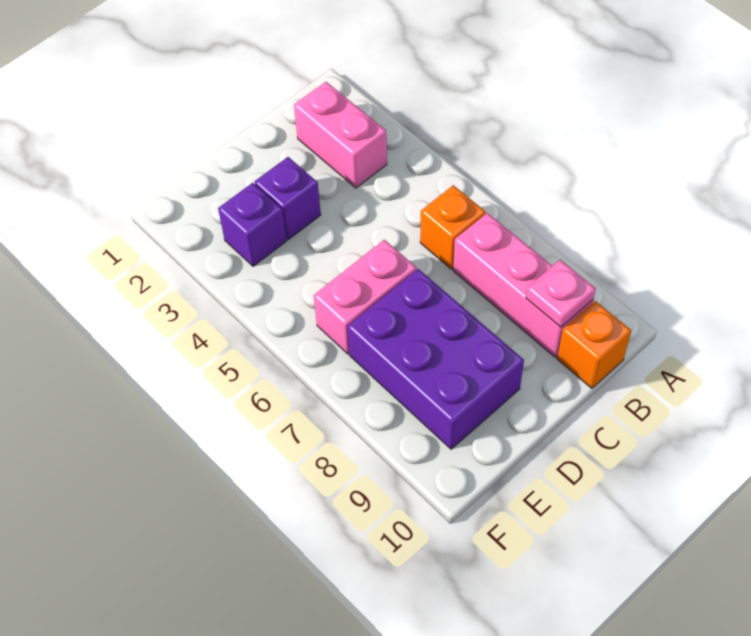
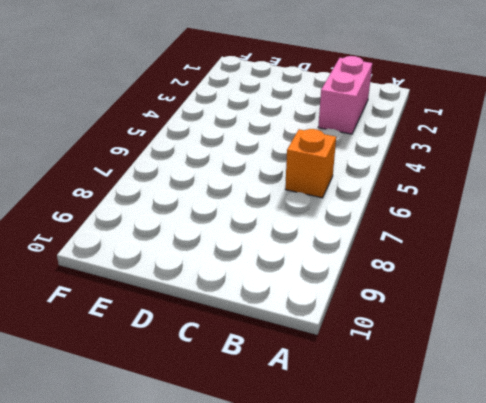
none -> pink brick B7:B9 level 1
none -> orange brick B10 level 1

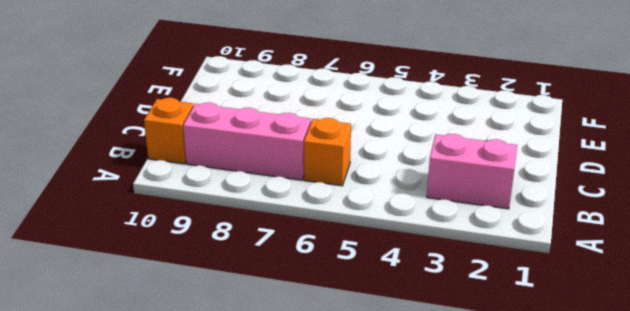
none -> purple brick D3 level 1
none -> pink brick D6:E6 level 1

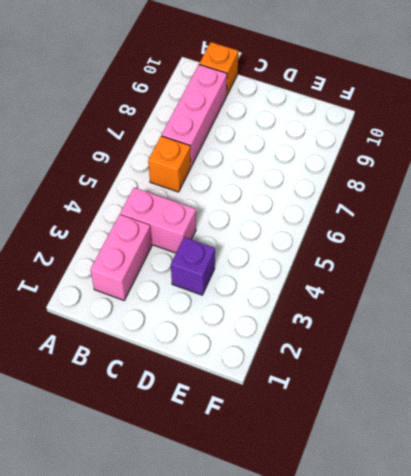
pink brick B4:C4 level 1 -> pink brick D6:E6 level 1
none -> purple brick D7:E9 level 1
none -> purple brick E3 level 1

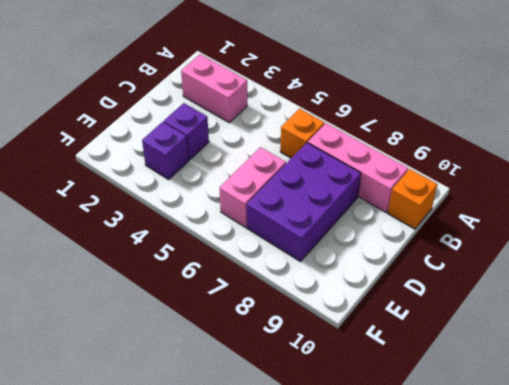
purple brick C7:E8 level 1 -> purple brick D7:E9 level 1
none -> pink plate B9 level 2

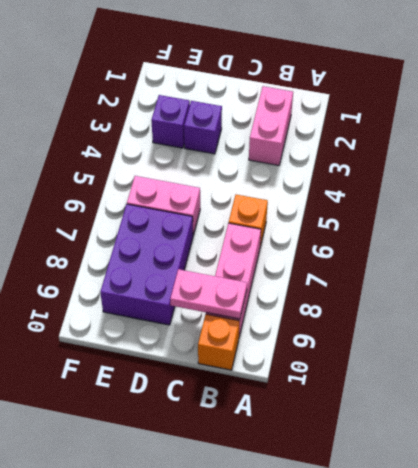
pink plate B9:C9 level 2 -> pink plate B9 level 2

